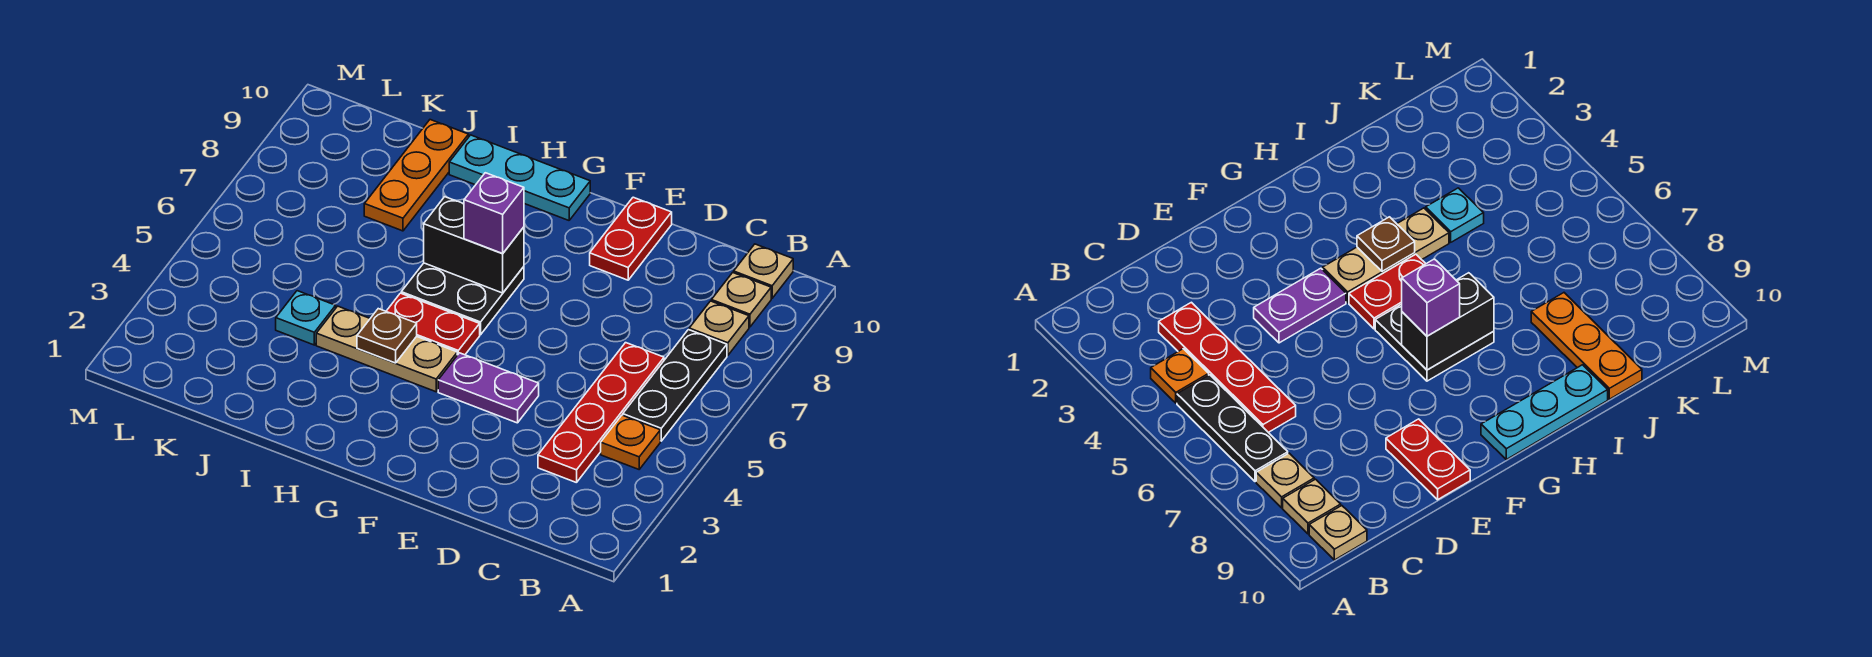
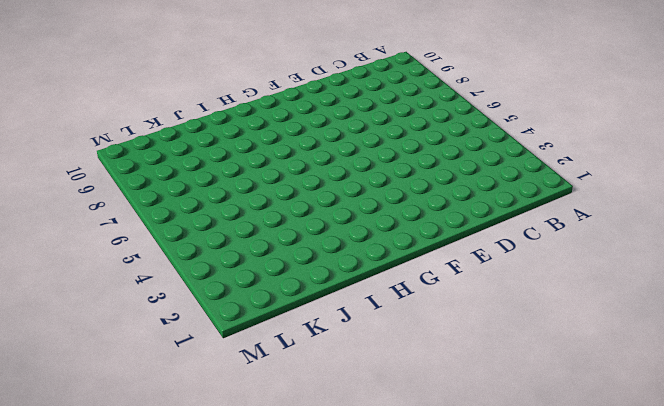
none -> orange plate B4 level 1
none -> black plate B5:B7 level 1
none -> tan plate B8 level 1

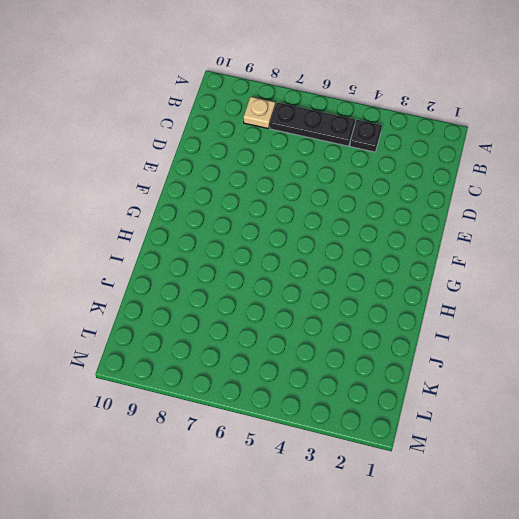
black plate B4 level 1 -> orange plate B4 level 1
none -> tan plate B9 level 1
none -> tan plate B10 level 1
none -> red plate C3:C6 level 1

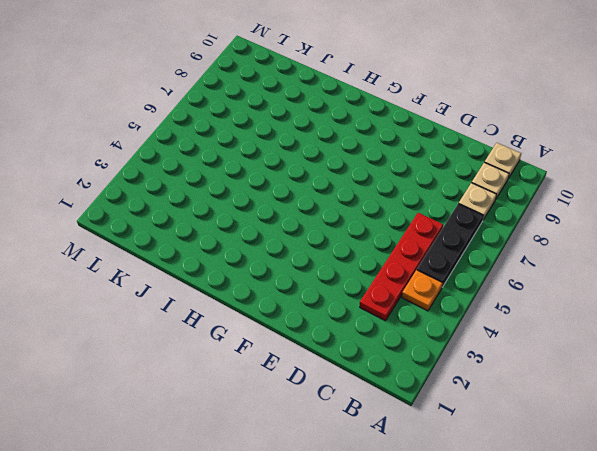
none -> purple plate E4:F4 level 1
none -> red plate E9:E10 level 1
none -> tan plate G4:I4 level 1

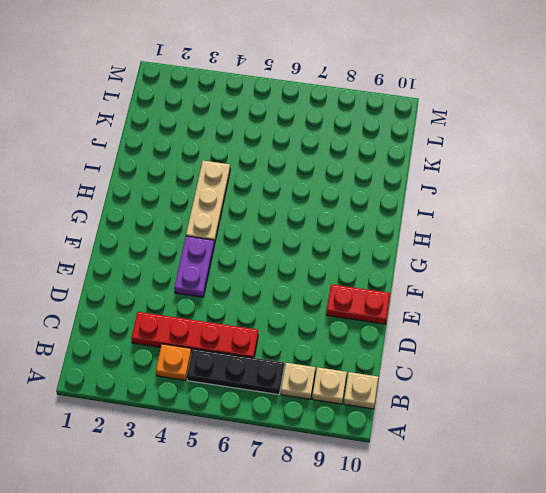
none -> red plate G5:H5 level 1
none -> black plate G6:H7 level 1
none -> cyan plate G10:I10 level 1

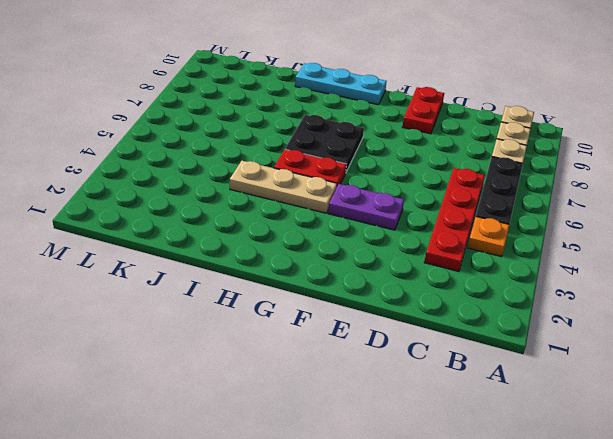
none -> cyan plate J4 level 1
none -> orange plate J8:J10 level 1
none -> black brick G7:H7 level 2

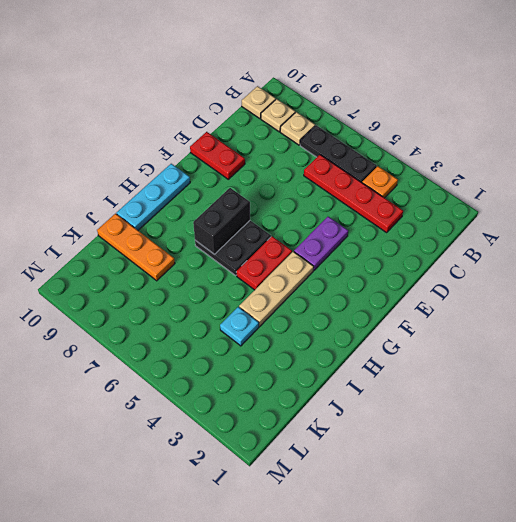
none -> brown plate H4 level 2
none -> purple brick G7 level 3

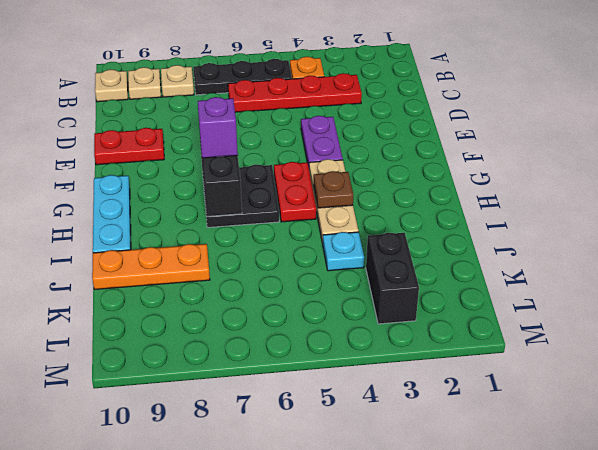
black brick K3:L3 level 1 -> none

